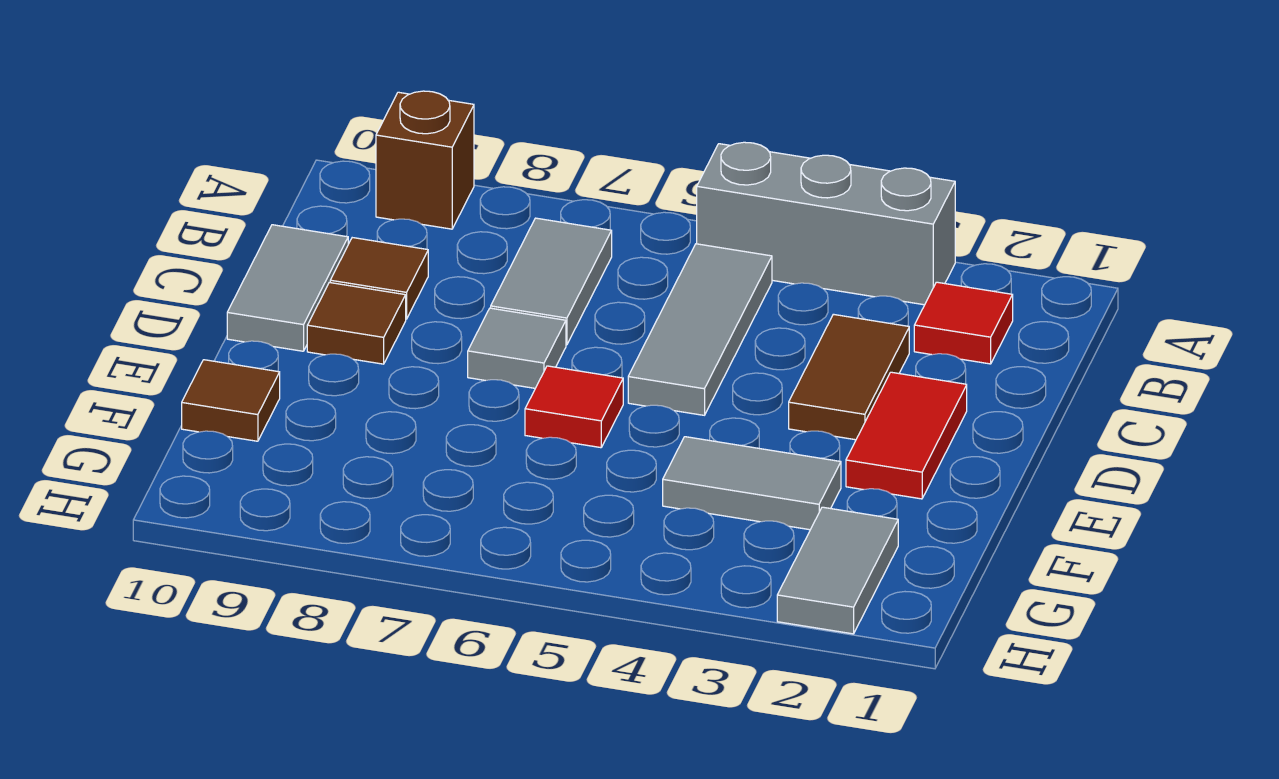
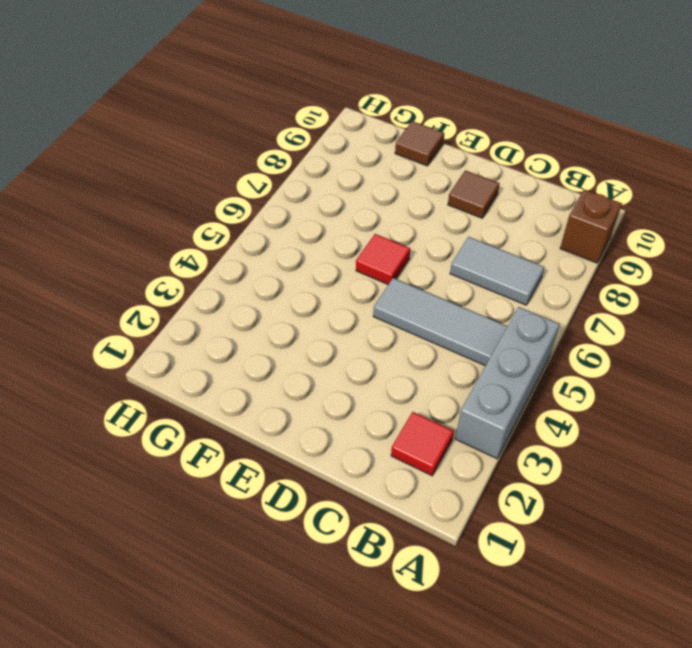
none -> brown tile C3:D3 level 1
none -> brown tile C9 level 1
none -> grey tile C10:D10 level 1

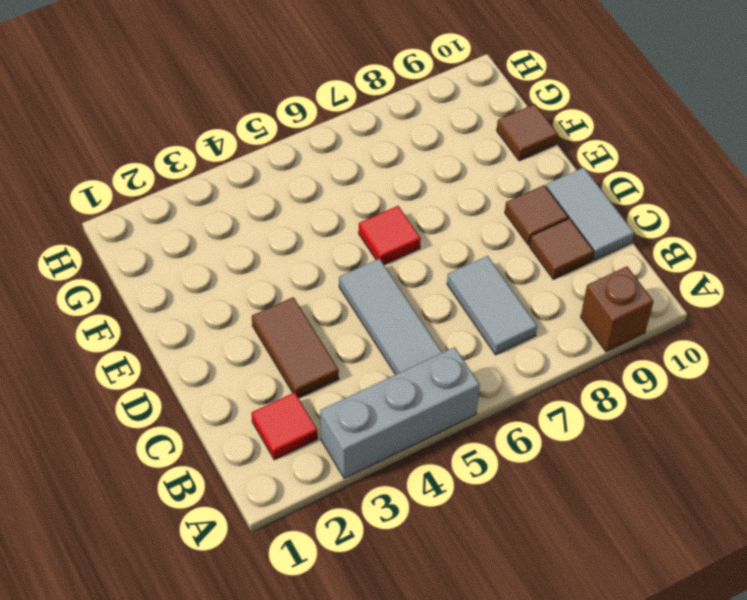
none -> red tile D2:E2 level 1
none -> grey tile D7 level 1
none -> grey tile F3:F4 level 1

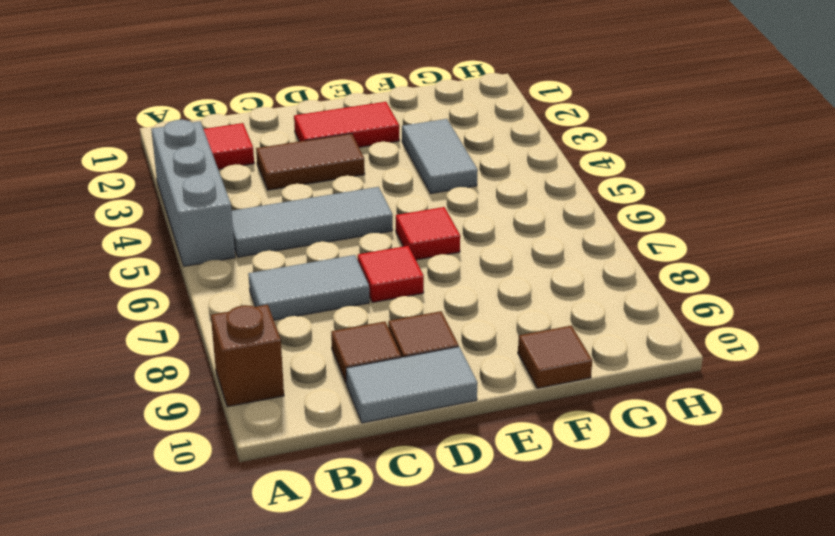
red tile D7 level 1 -> grey tile D7 level 1
none -> grey tile G2:H2 level 1

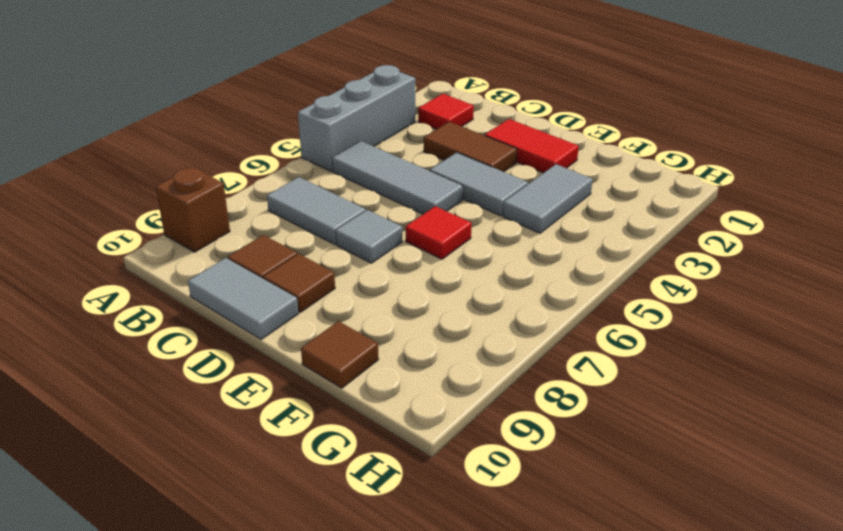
grey tile D4:E4 level 1 -> grey tile G2:H2 level 1

